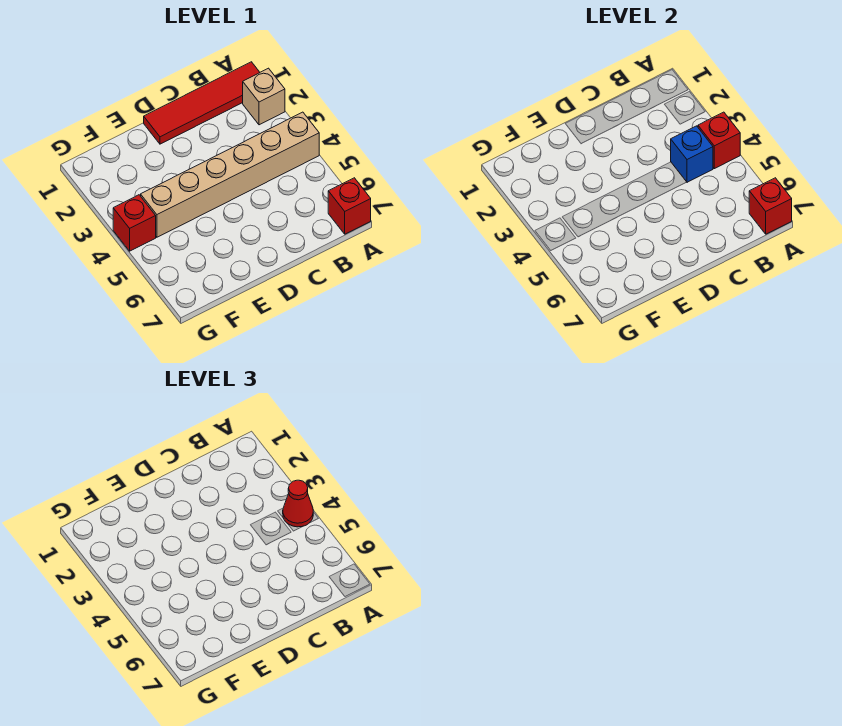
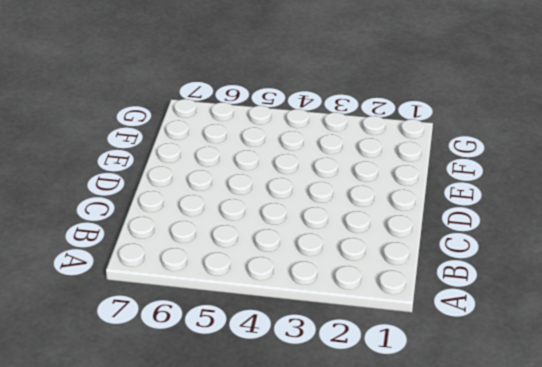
none -> red tile A1:D1 level 1
none -> tan brick A2 level 1

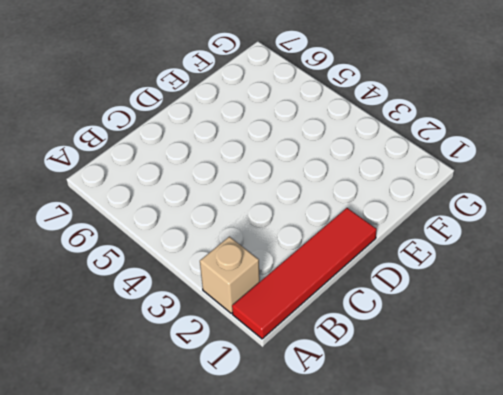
none -> tan brick A4:F4 level 1
none -> red brick A7 level 1

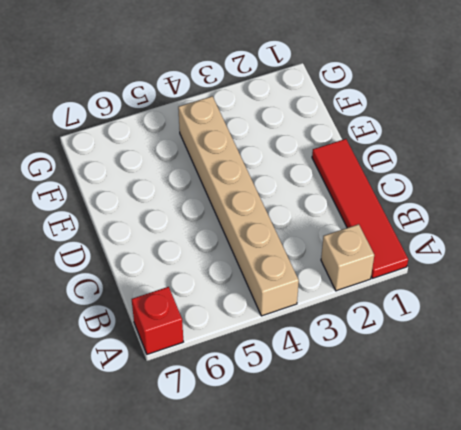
none -> red brick G4 level 1
none -> red brick A4 level 2

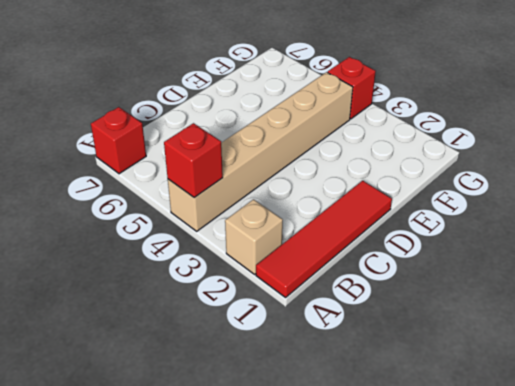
none -> red brick A7 level 2
none -> blue brick B4 level 2

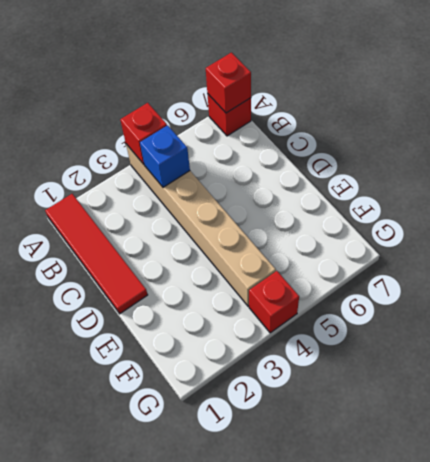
none -> tan brick A2 level 1
none -> red cone A4 level 3

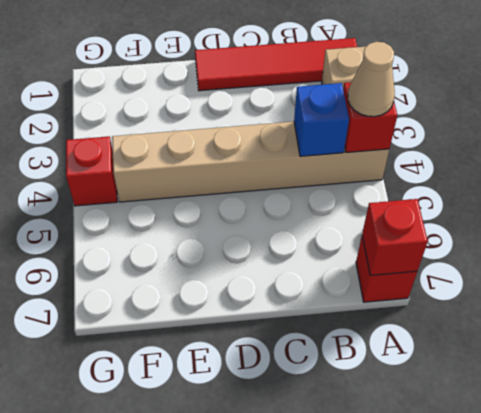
tan cone A4 level 3 -> red cone A4 level 3

